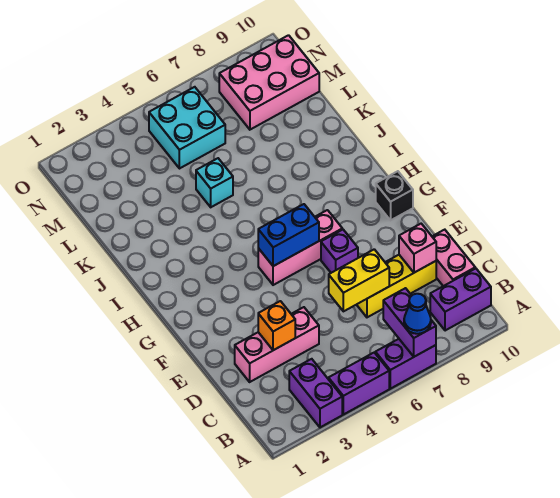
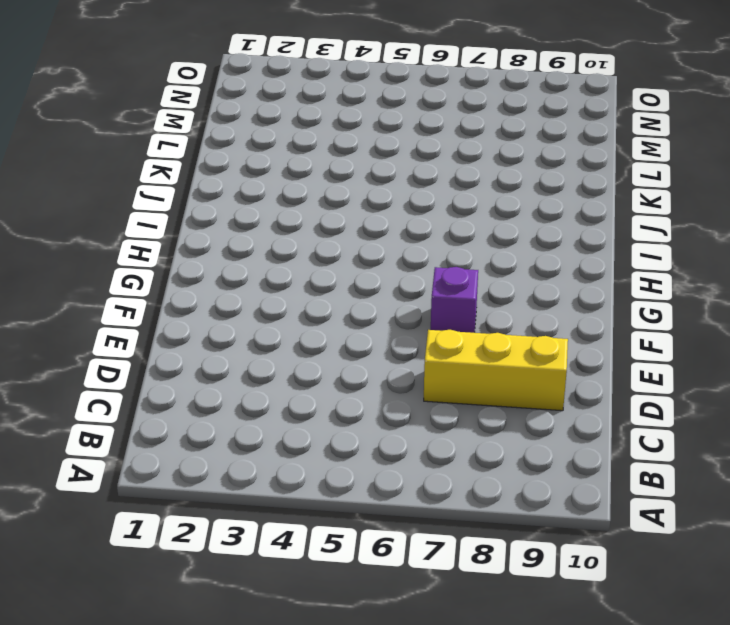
none -> purple brick A3:B3 level 1
none -> purple brick A4:A5 level 1
none -> purple brick A6:A7 level 1

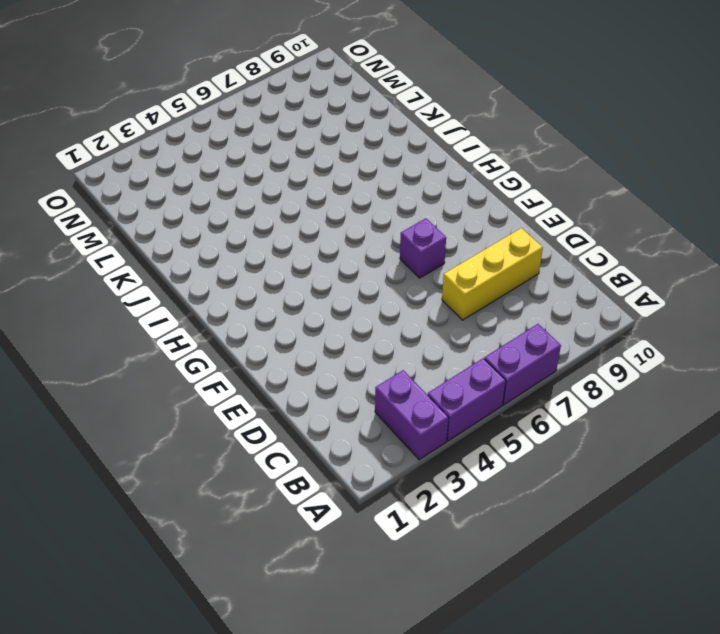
none -> purple brick B9:B10 level 1
none -> pink brick C10:D10 level 1
none -> pink brick D2:D4 level 1

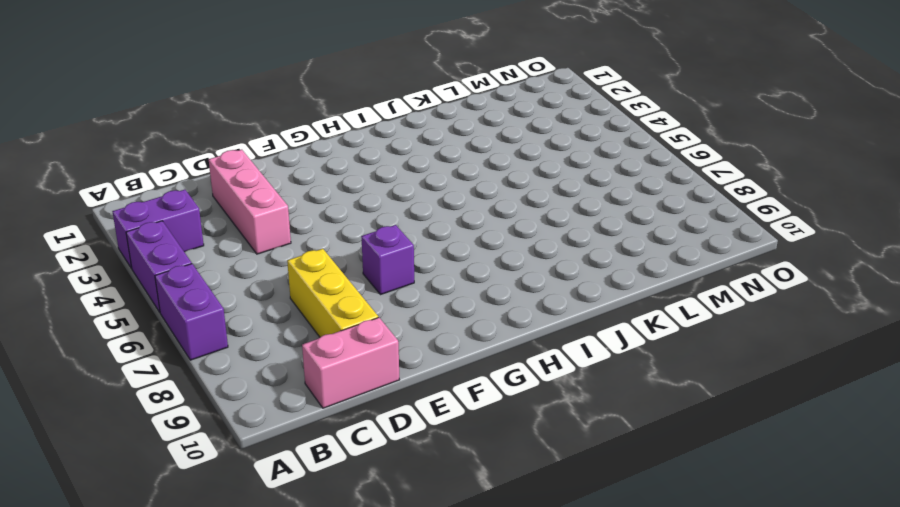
none -> purple brick B9:B10 level 1
none -> pink brick G5:G7 level 1
none -> black brick G10 level 1

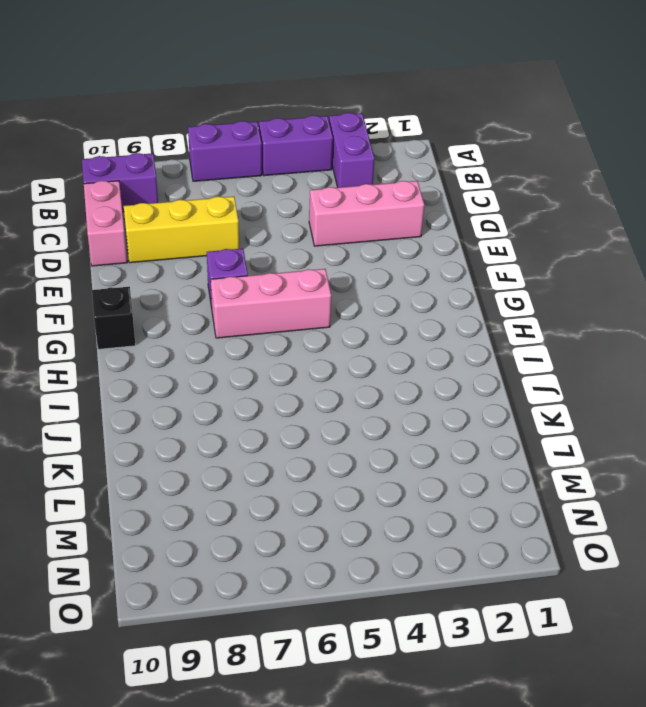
none -> cyan brick K5 level 1
none -> cyan brick M5:N6 level 1
none -> pink brick M8:N10 level 1

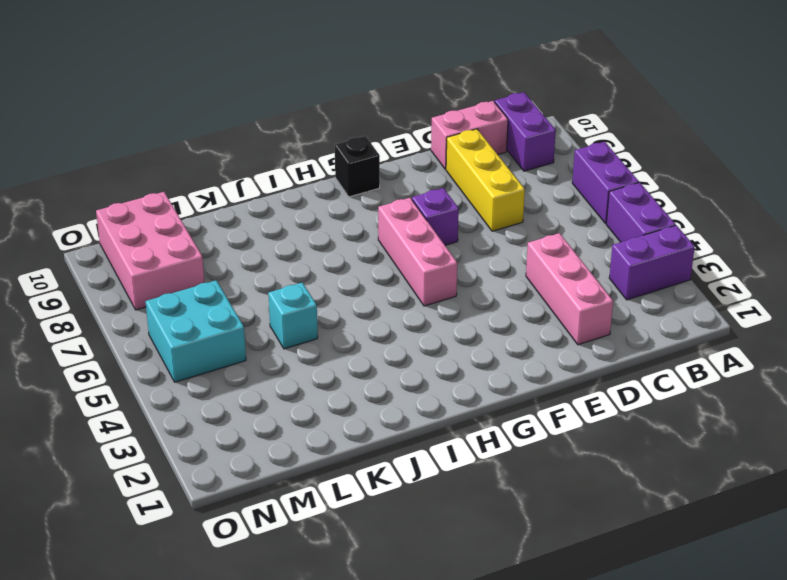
none -> purple brick A7:B7 level 2
none -> orange brick D3 level 2
none -> yellow brick D6:D7 level 2

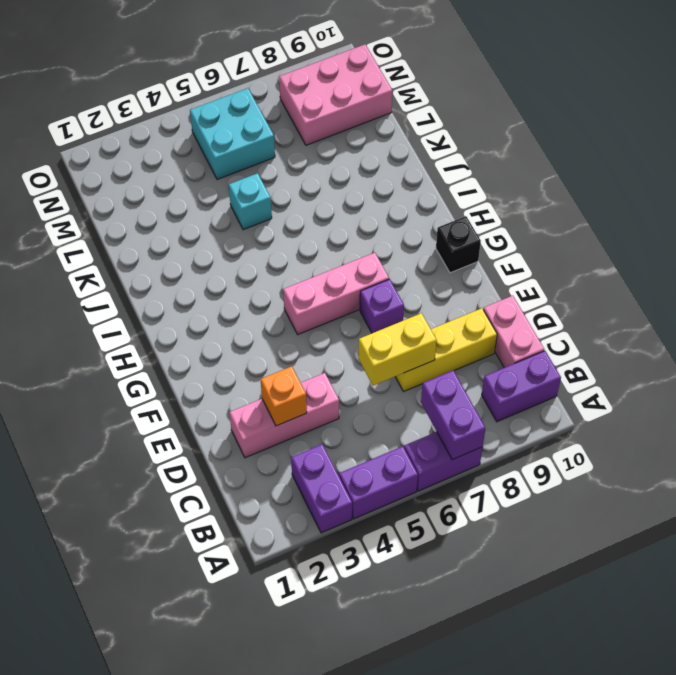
none -> pink brick D9 level 2
none -> blue brick G5:G6 level 2
none -> blue cone A7 level 3

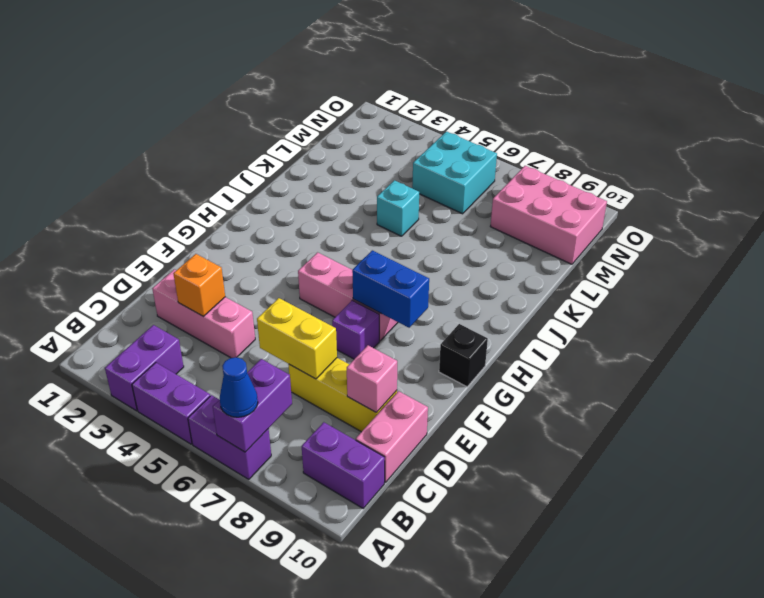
blue brick G7:G8 level 2 -> blue brick G5:G6 level 2

